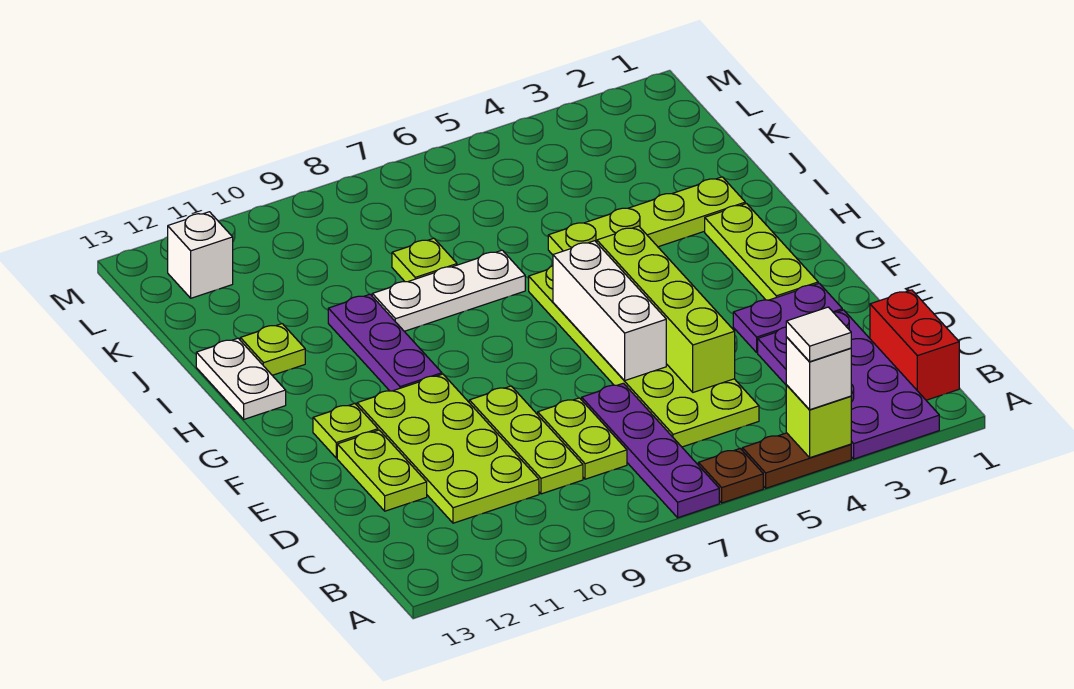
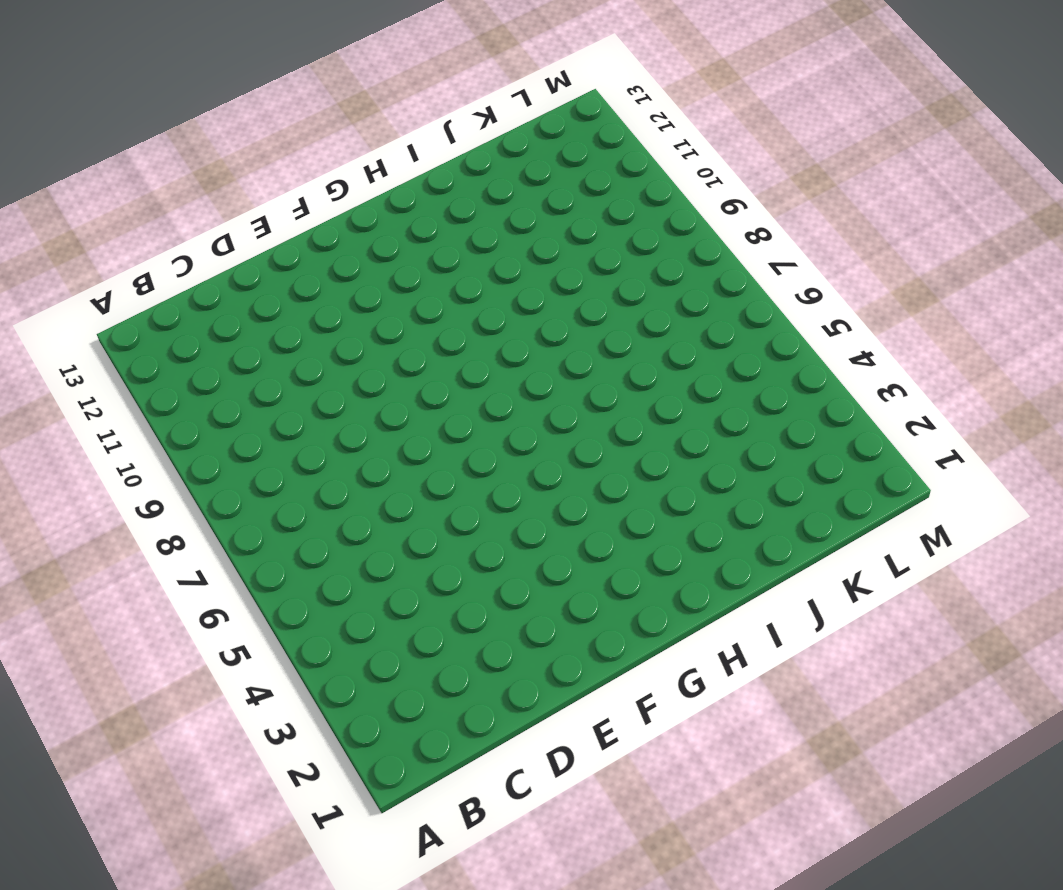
none -> purple plate A2:D3 level 1
none -> brown plate A4:A5 level 1
none -> brown plate A6 level 1

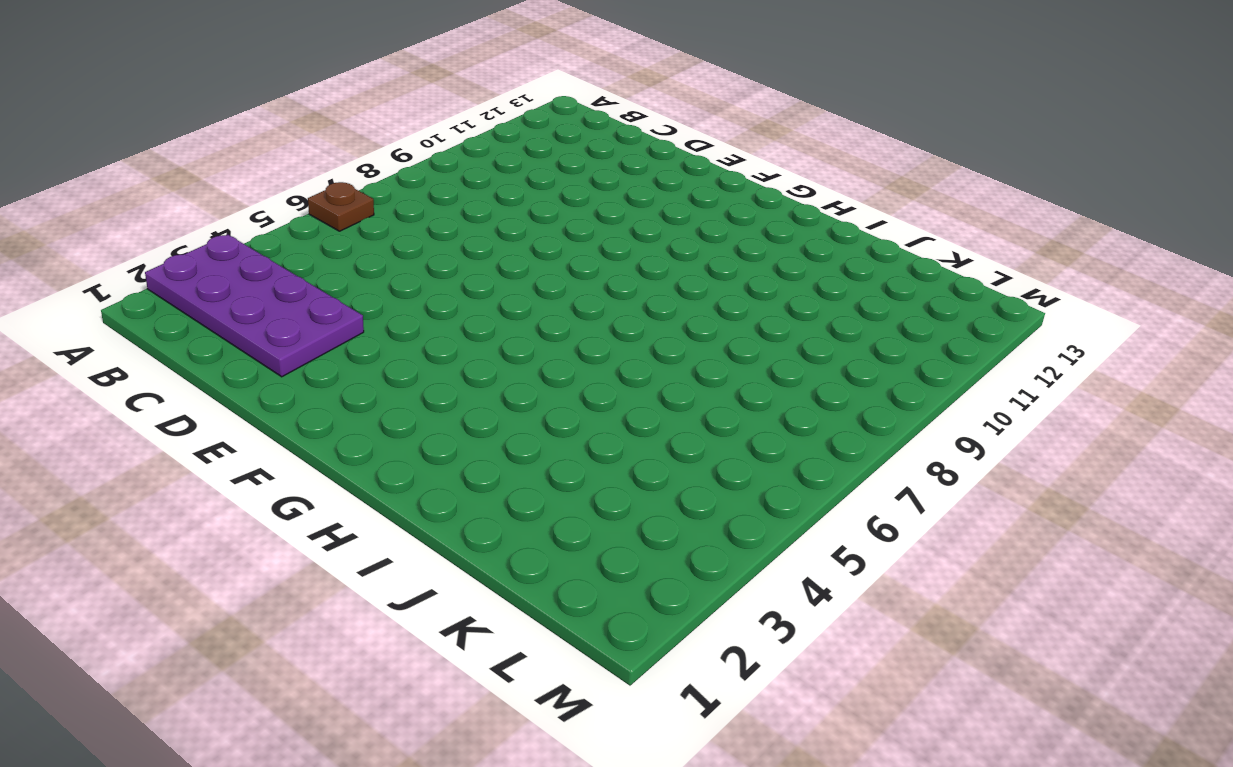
none -> brown plate A4:A5 level 1
none -> purple plate A7:D7 level 1
none -> red brick B1:C1 level 1

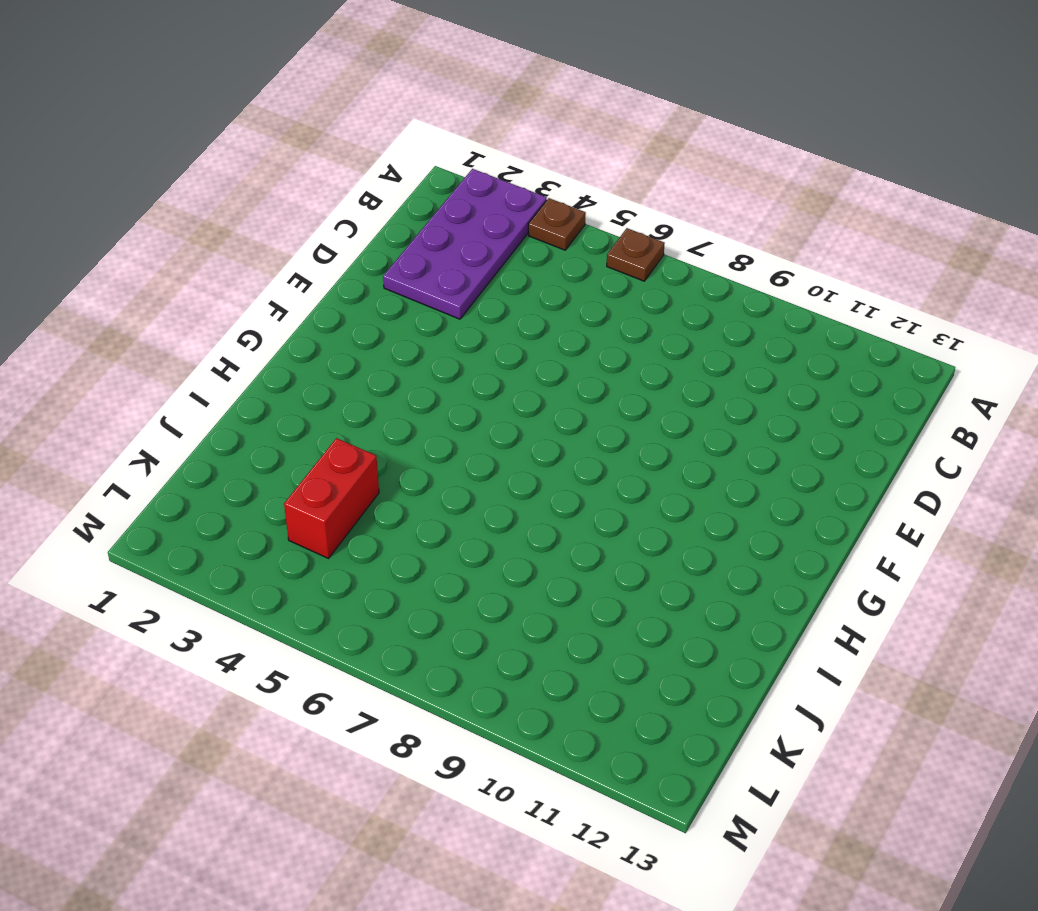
brown plate A4 level 1 -> brown plate A4:A5 level 1
red brick J4:K4 level 1 -> red brick B1:C1 level 1
none -> purple plate A7:D7 level 1
none -> lime plate C5:H6 level 1
none -> lime plate C8:D8 level 1

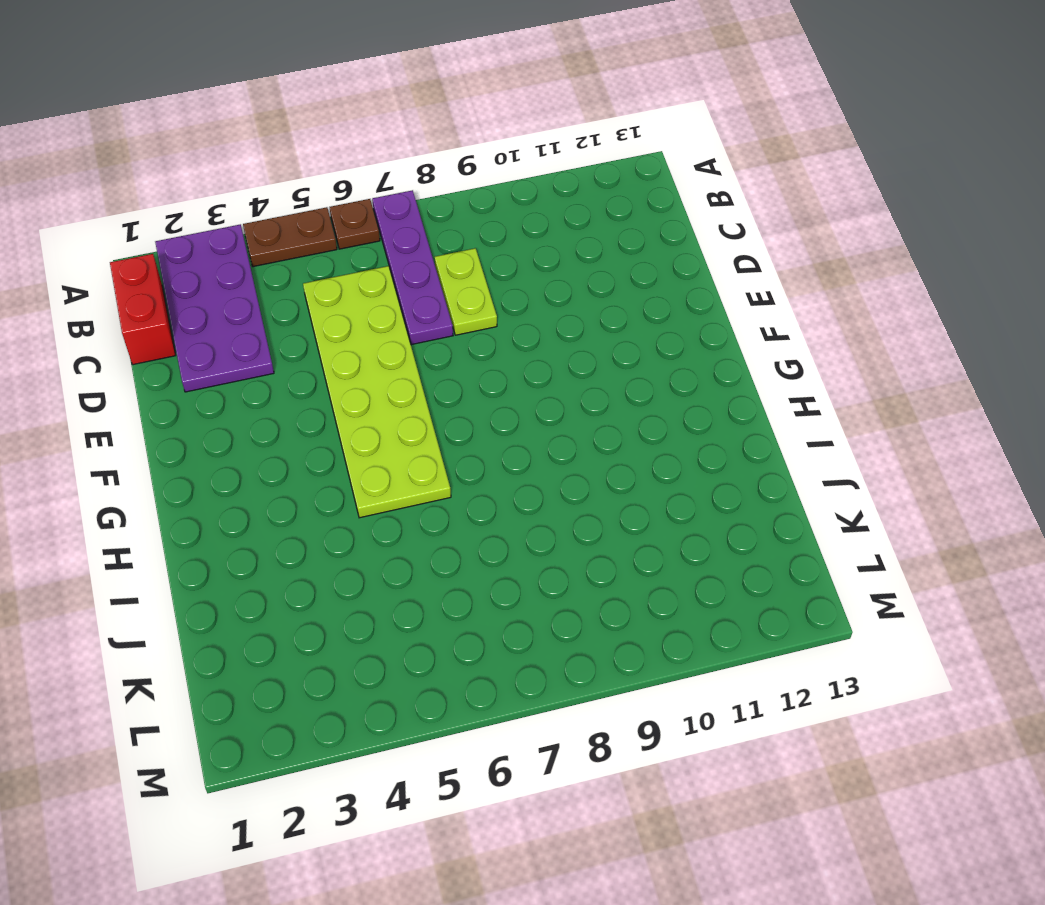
none -> lime plate C9:E9 level 1
none -> lime plate C10:F11 level 1
none -> lime plate D12:E12 level 1

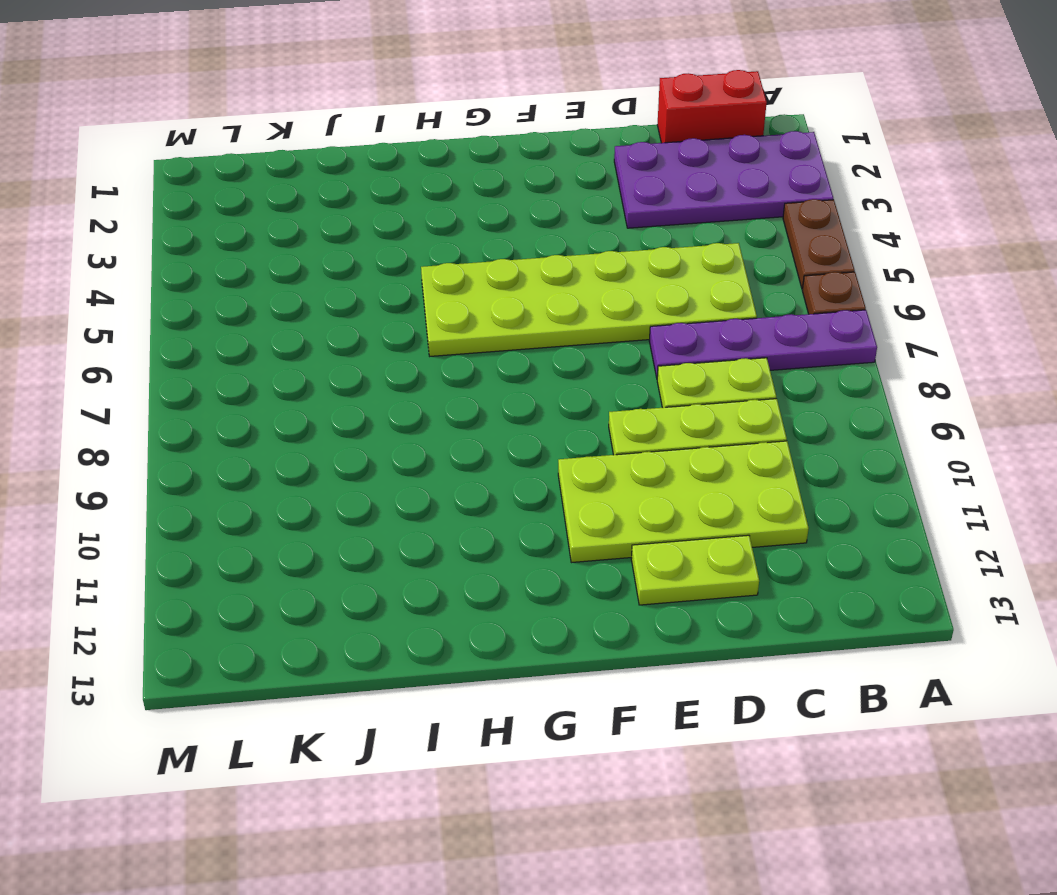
none -> purple plate E2:E3 level 1
none -> lime plate F2:H2 level 1
none -> lime plate F12 level 1

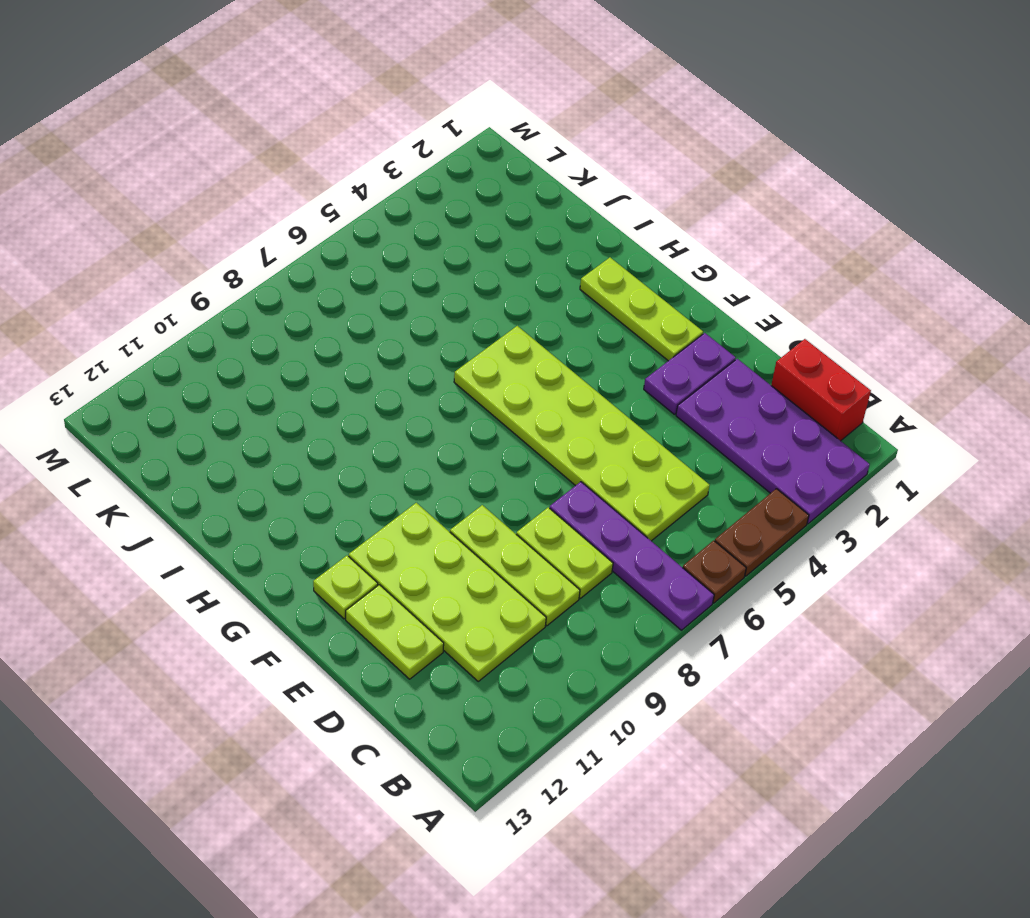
none -> purple plate G10:I10 level 1
none -> white plate H13:I13 level 1
none -> lime plate I2:I5 level 1

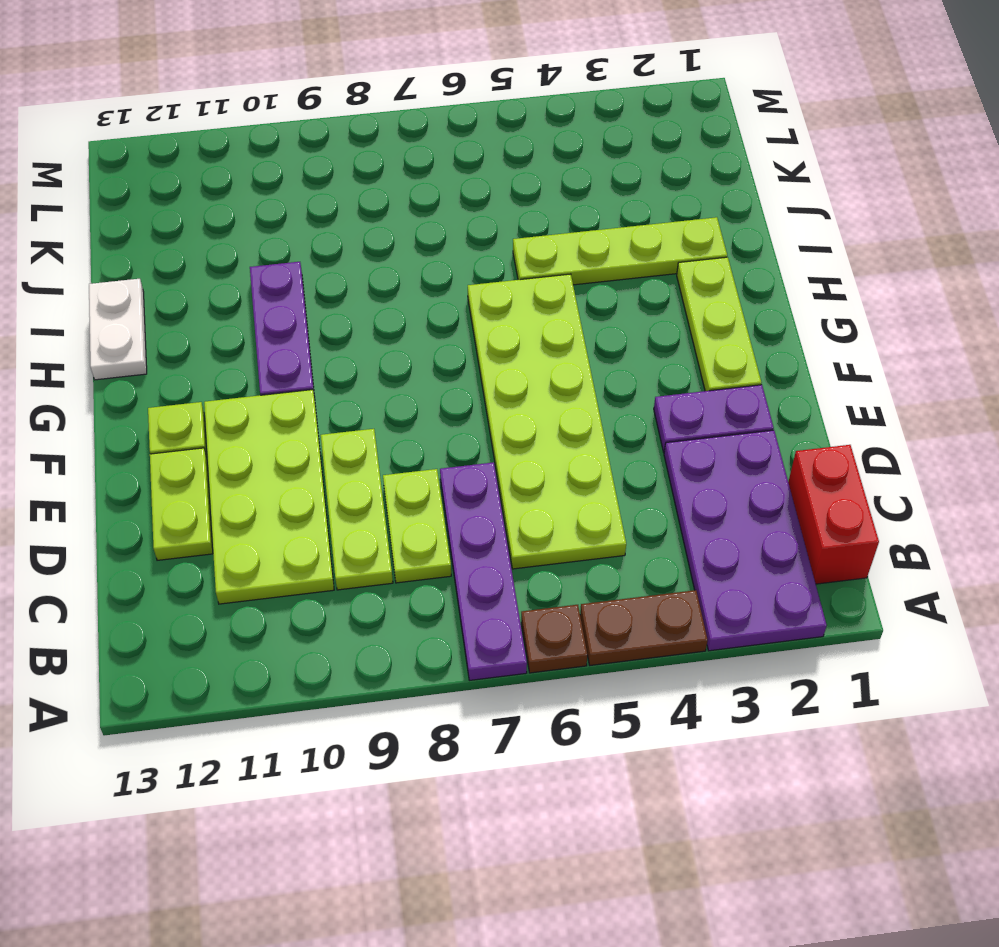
none -> white plate I7:I9 level 1
none -> lime plate I12 level 1
none -> lime plate J8 level 1

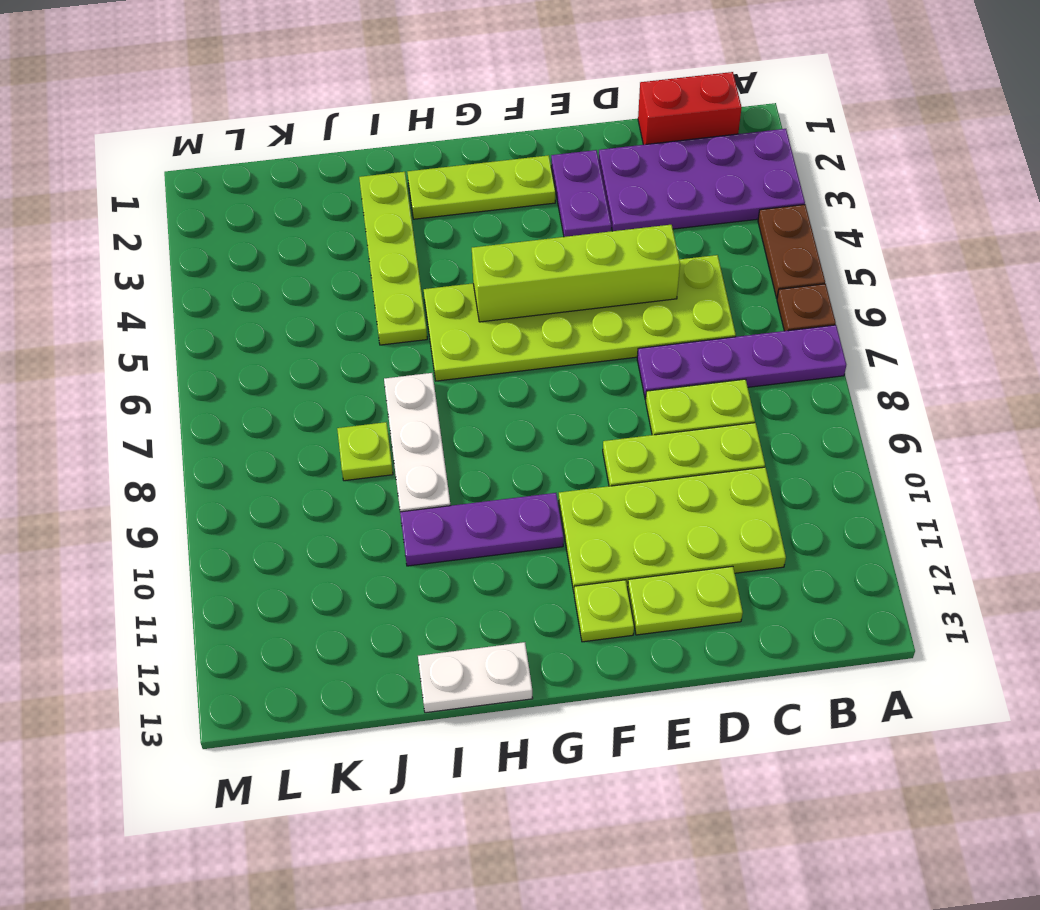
none -> lime plate I12 level 1
none -> white brick L12 level 1
none -> lime brick A4 level 2

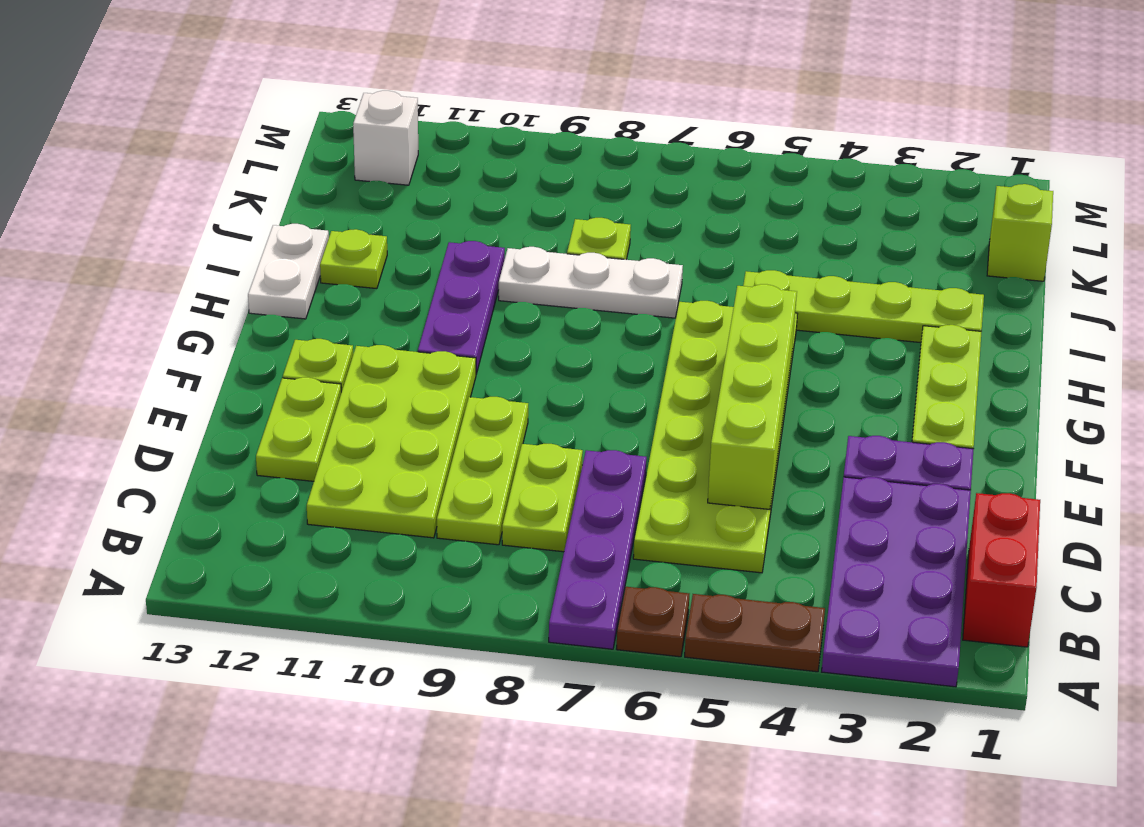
lime brick K1 level 1 -> lime brick A4 level 2
none -> white brick E6:G6 level 2
none -> white brick A4 level 3
none -> white tile A4 level 4

